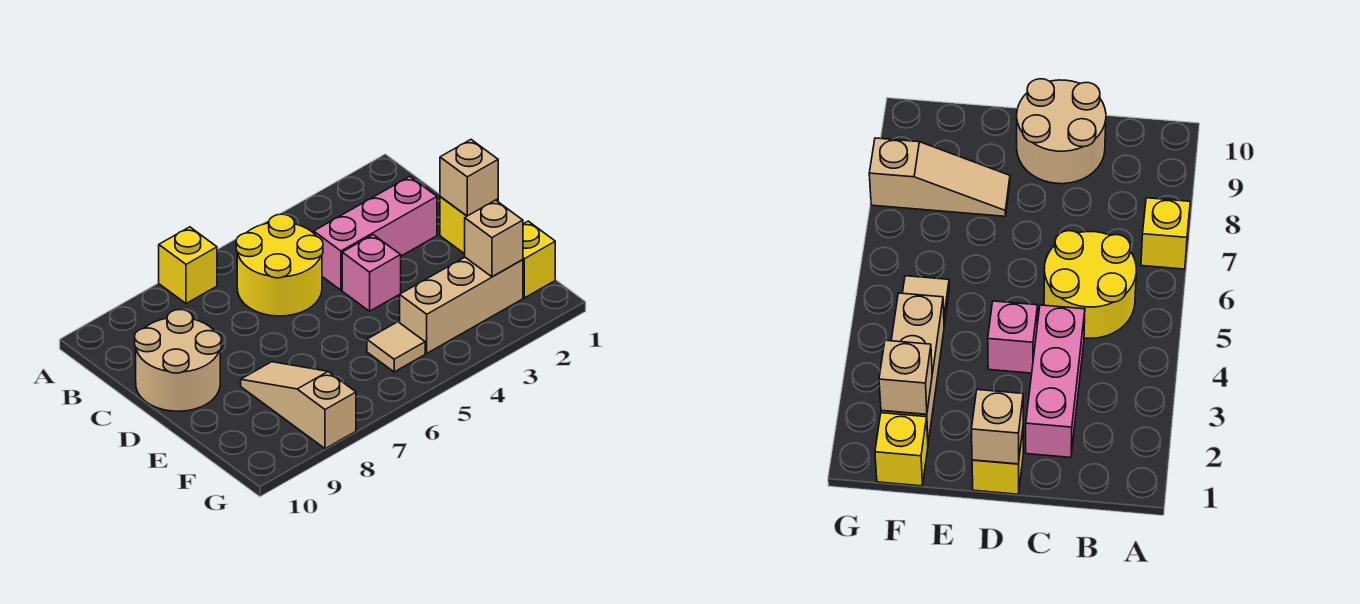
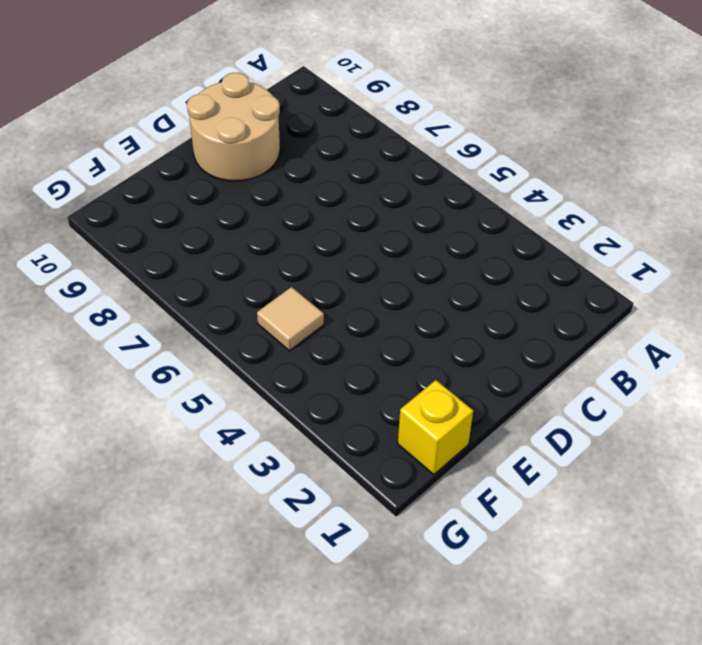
none -> yellow brick A7 level 1
none -> yellow round brick B5:C6 level 1
none -> pink brick C2:C4 level 1

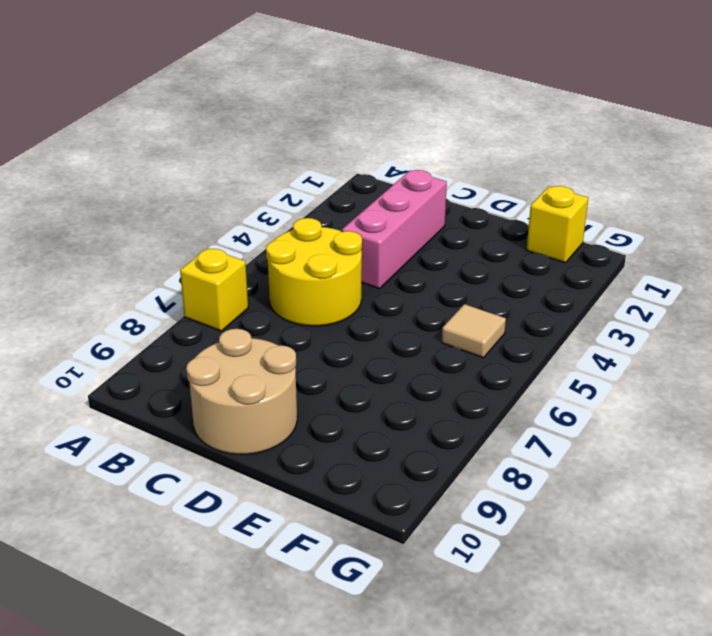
none -> yellow brick D1 level 1
none -> pink brick D4 level 1
none -> tan slope E8:G8 level 1 top G

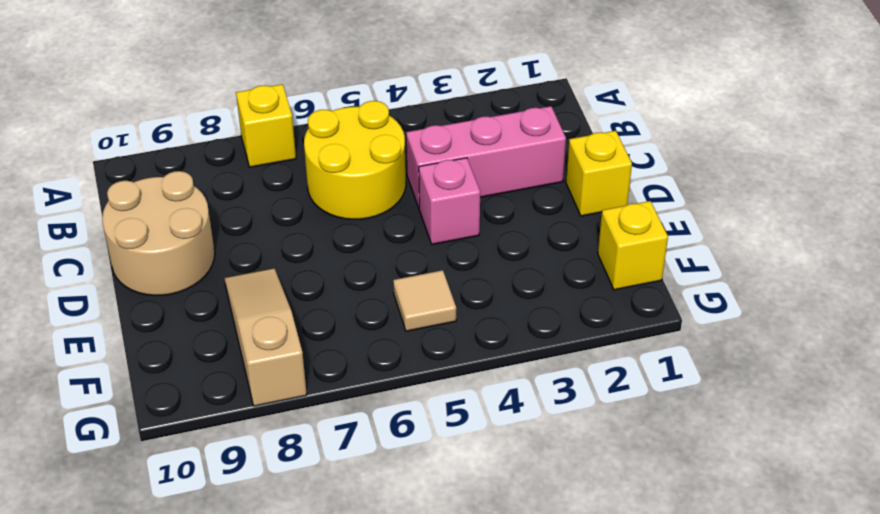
none -> tan brick F2:F4 level 1
none -> tan brick D1 level 2
none -> tan brick F2 level 2

